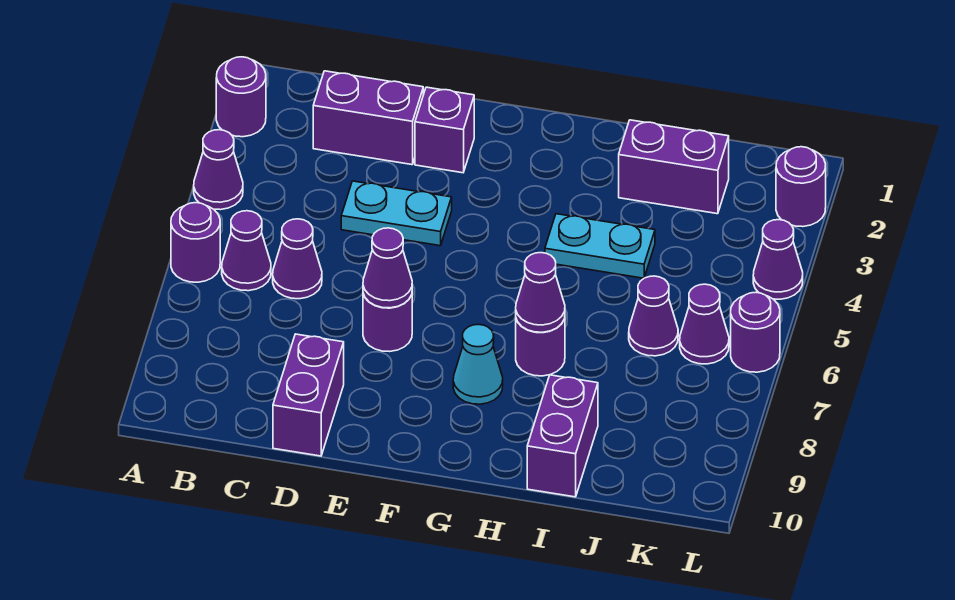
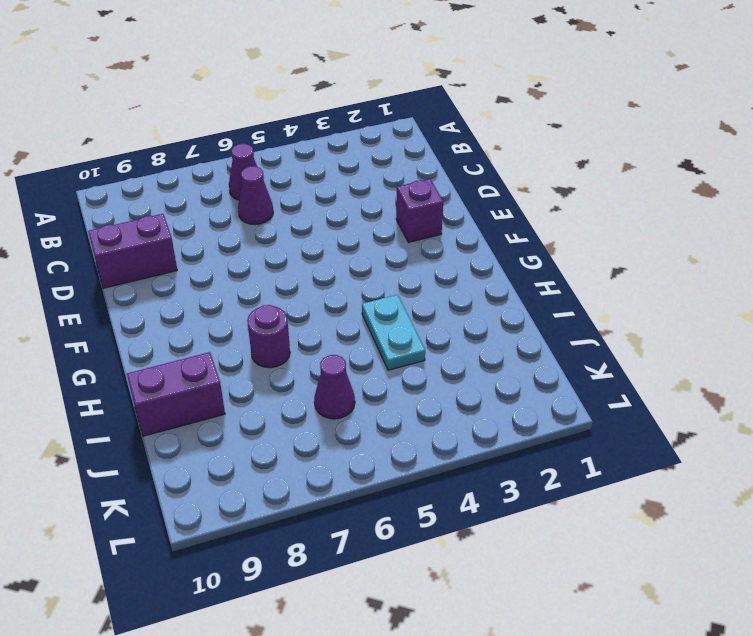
none -> purple round brick A2 level 1
none -> purple cone A4 level 1
none -> purple round brick A6 level 1

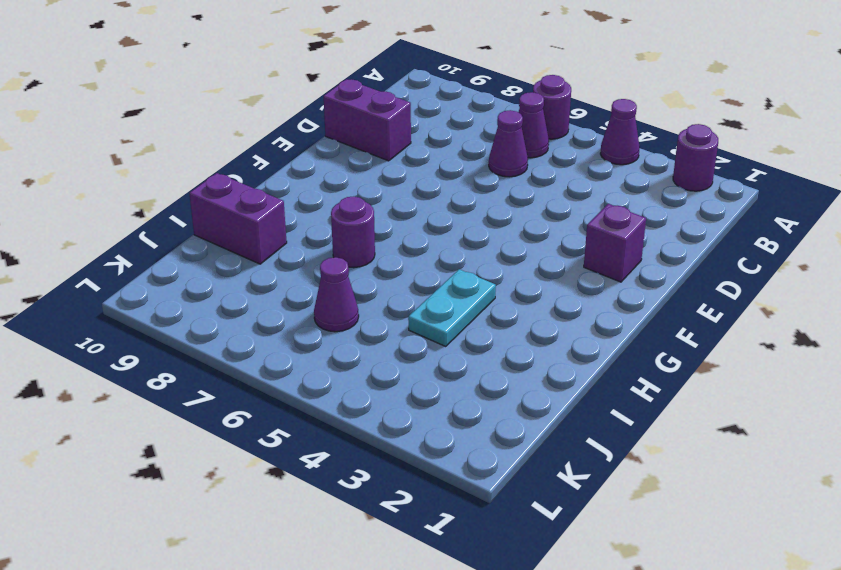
none -> purple brick C2:D2 level 1
none -> cyan plate D4:E4 level 1
none -> purple round brick E7 level 1

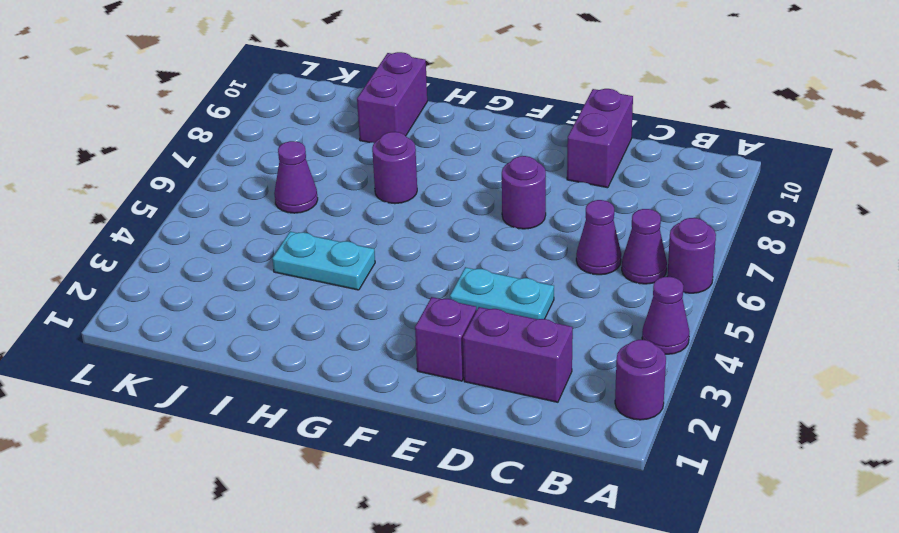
none -> cyan cone G8 level 1
none -> purple brick I2:J2 level 1
none -> purple cone K6 level 1

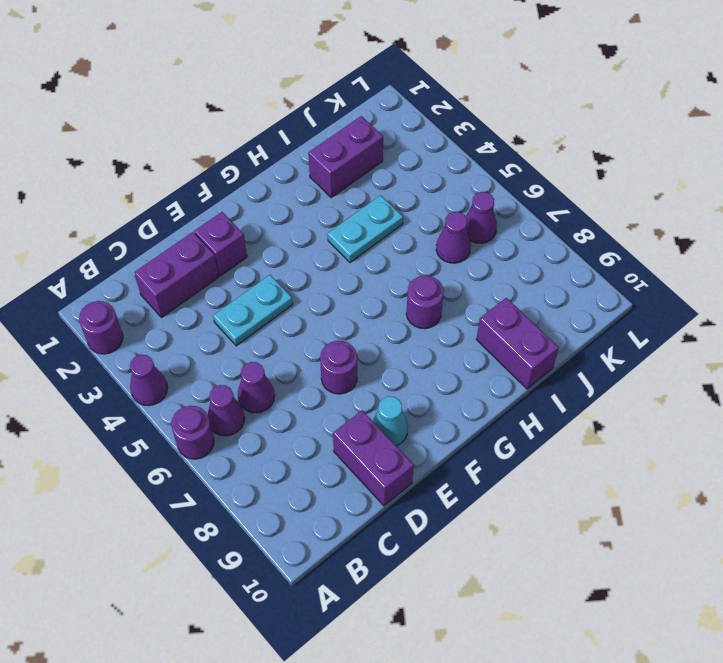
cyan cone E9 level 1 -> cyan cone G8 level 1
none -> purple round brick L2 level 1
none -> purple cone L4 level 1
none -> purple round brick L6 level 1

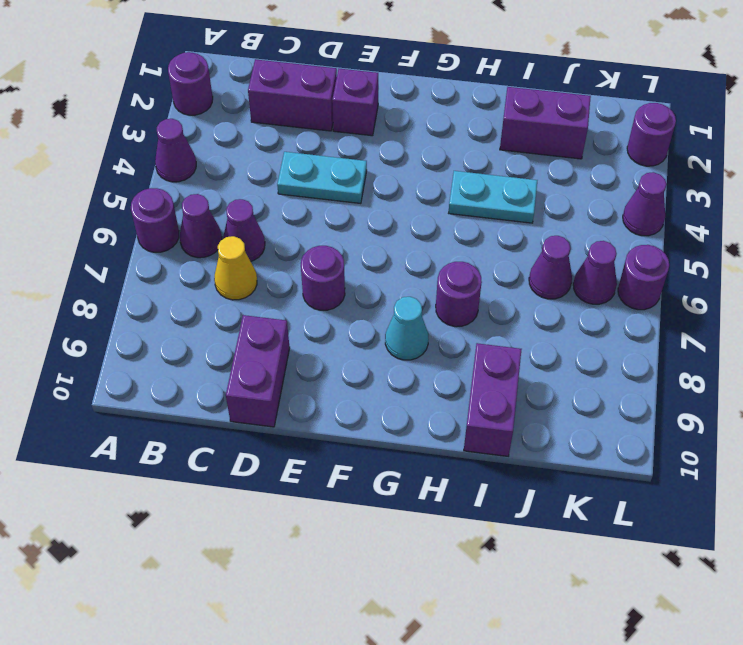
yellow cone C7 level 1 -> none
none -> purple cone E7 level 2
none -> purple cone H7 level 2

